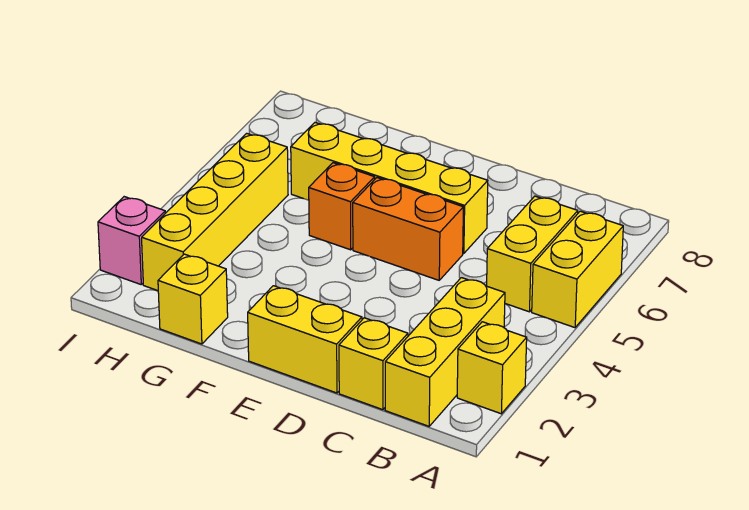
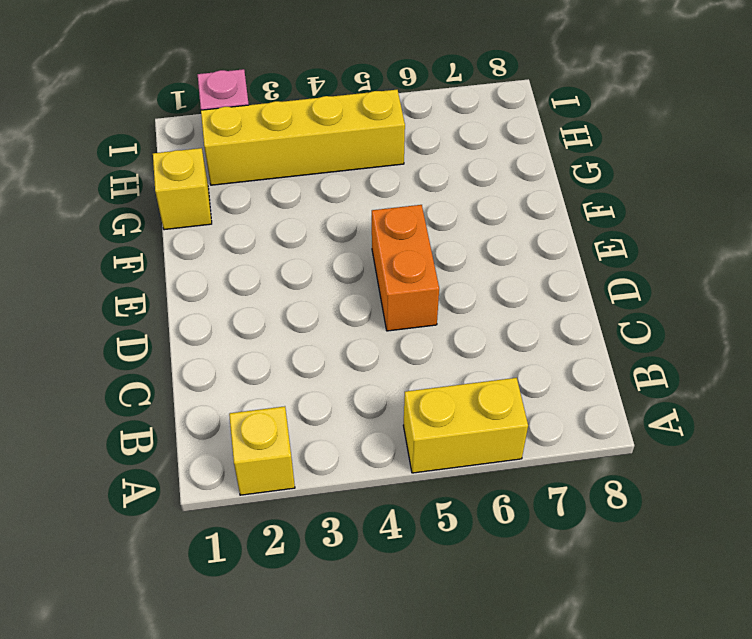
none -> yellow brick B1:B3 level 1
none -> yellow brick B5:B6 level 1
none -> yellow brick C1 level 1

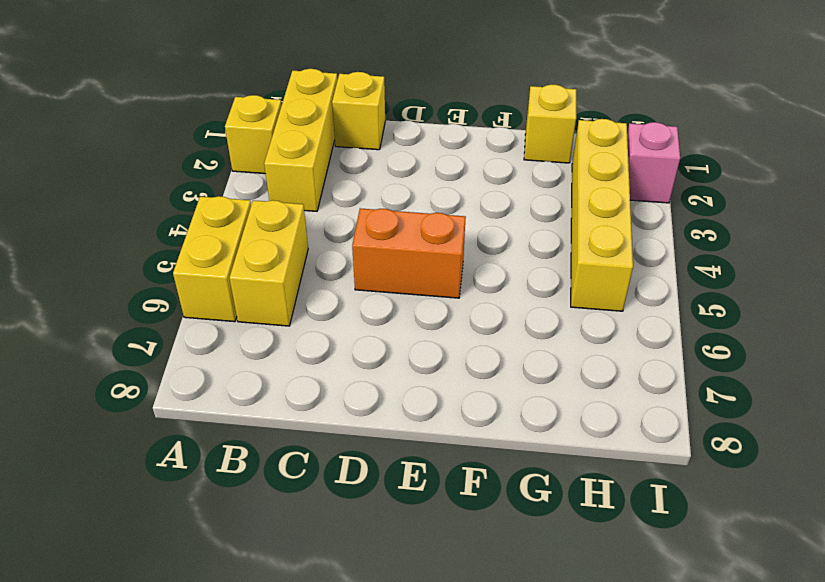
none -> yellow brick D1:E1 level 1
none -> yellow brick D6:G6 level 1
none -> orange brick F5 level 1

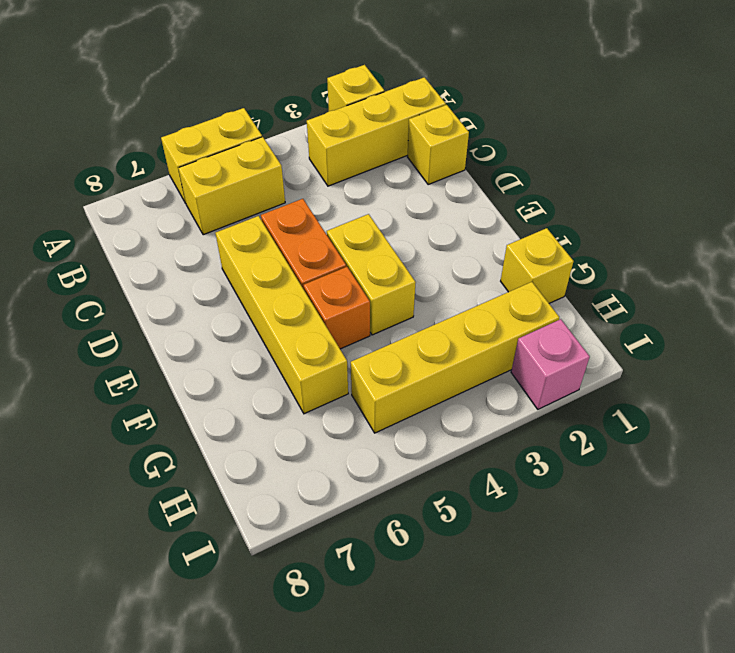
yellow brick E4:F4 level 1 -> yellow brick D1:E1 level 1

